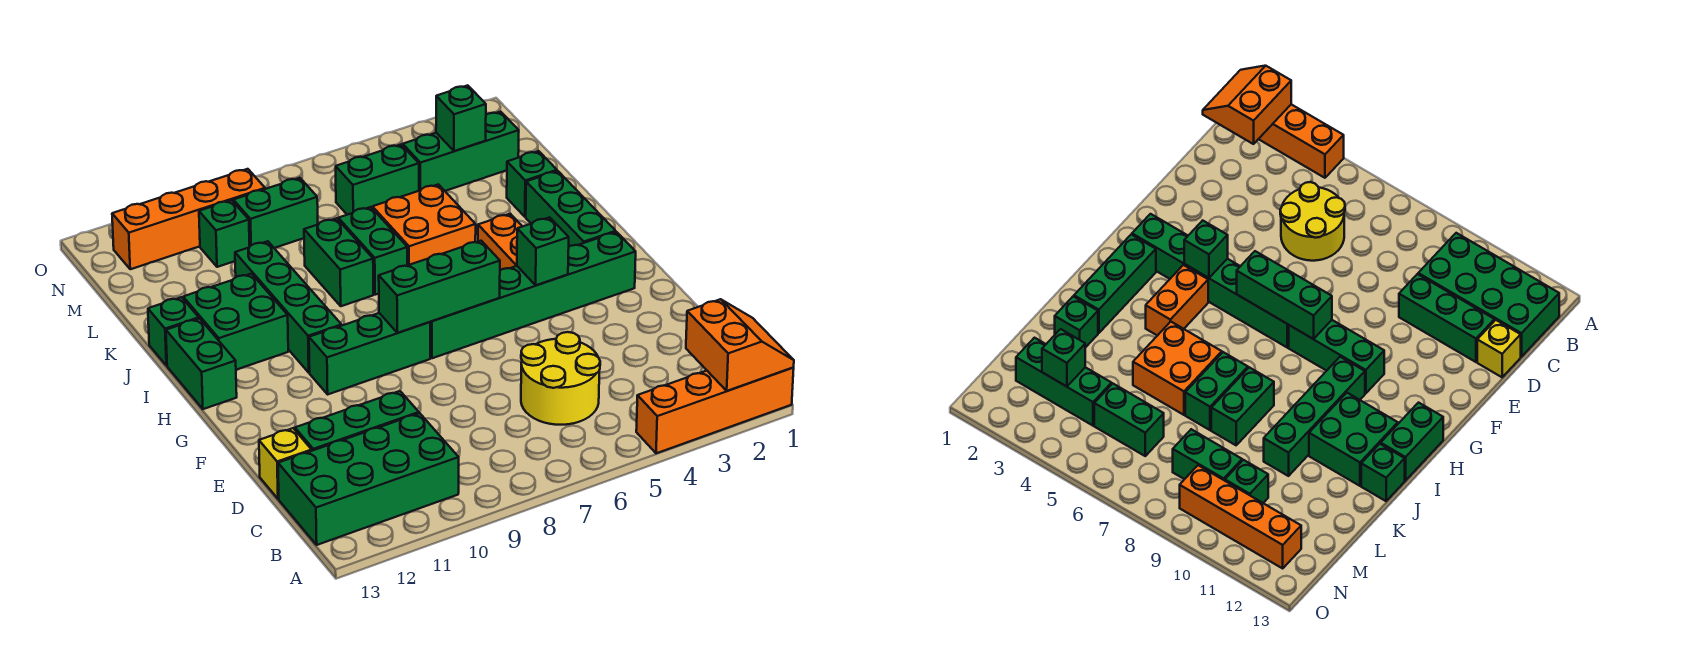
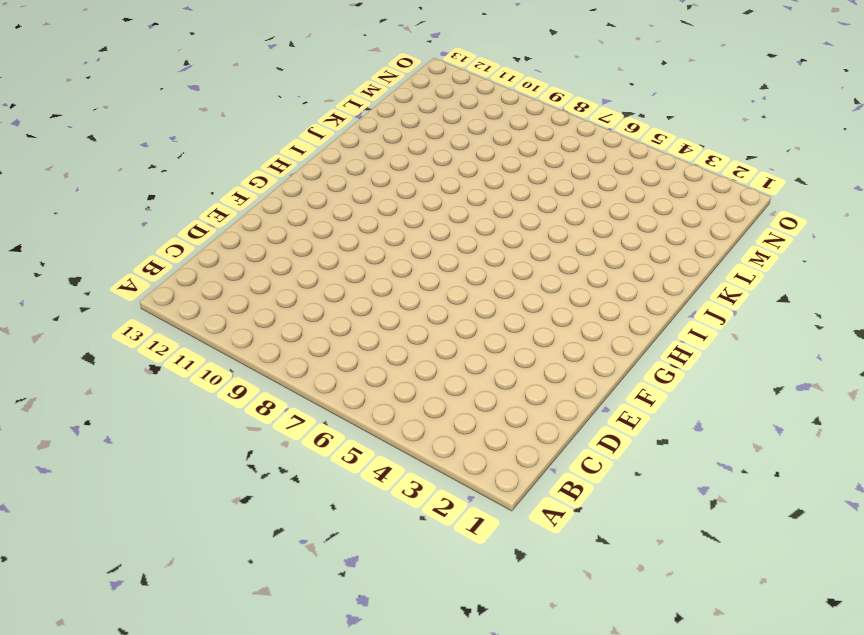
none -> orange brick A1:A4 level 1
none -> green brick B10:C13 level 1
none -> yellow round brick C5:D6 level 1

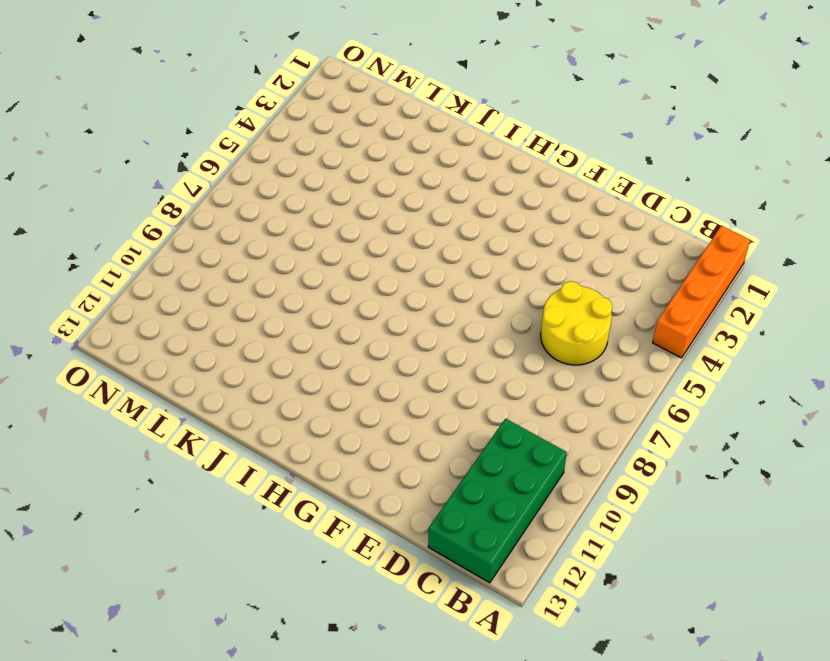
none -> green brick D10:D12 level 1
none -> yellow brick D13 level 1
none -> green brick G2:G7 level 1

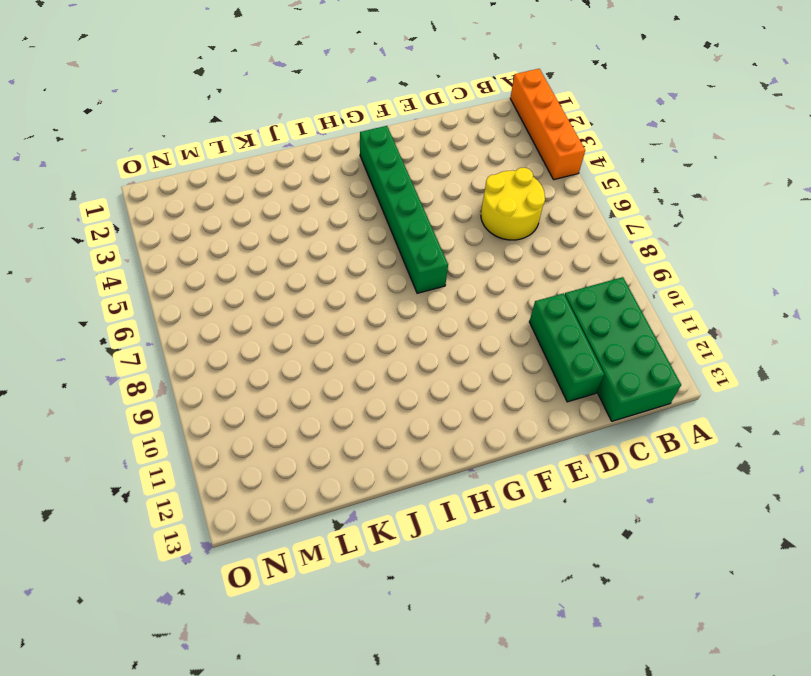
none -> yellow brick D13 level 1
none -> green brick G8:G10 level 1
none -> green brick H2:J2 level 1

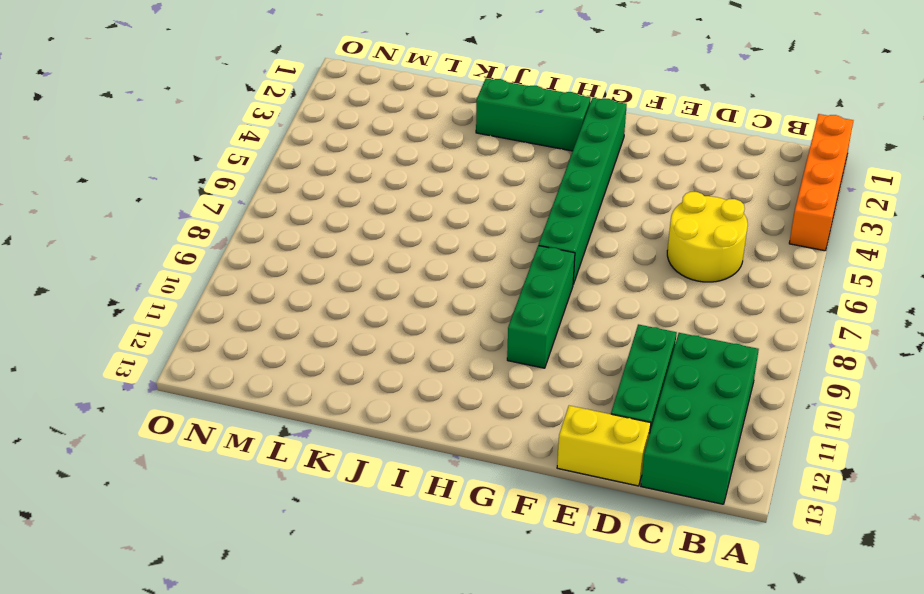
yellow brick D13:E13 level 1 -> yellow brick D13 level 1
none -> orange brick H4:I4 level 1
none -> green brick H10:K10 level 1
none -> green brick H13:I13 level 1

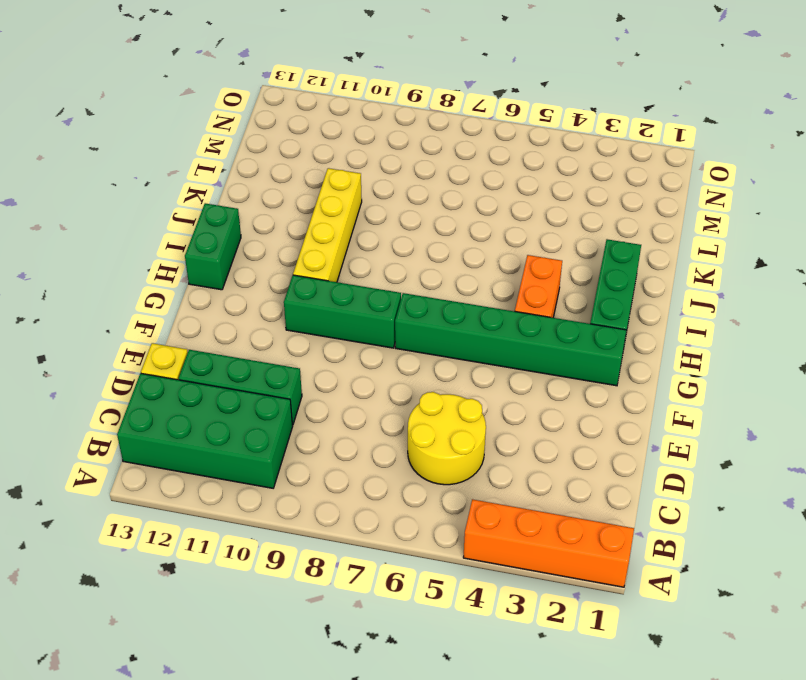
yellow brick H10:K10 level 1 -> green brick H10:K10 level 1
none -> green brick I11:J12 level 1
none -> orange brick J5:K6 level 1
none -> green brick J7:K7 level 1

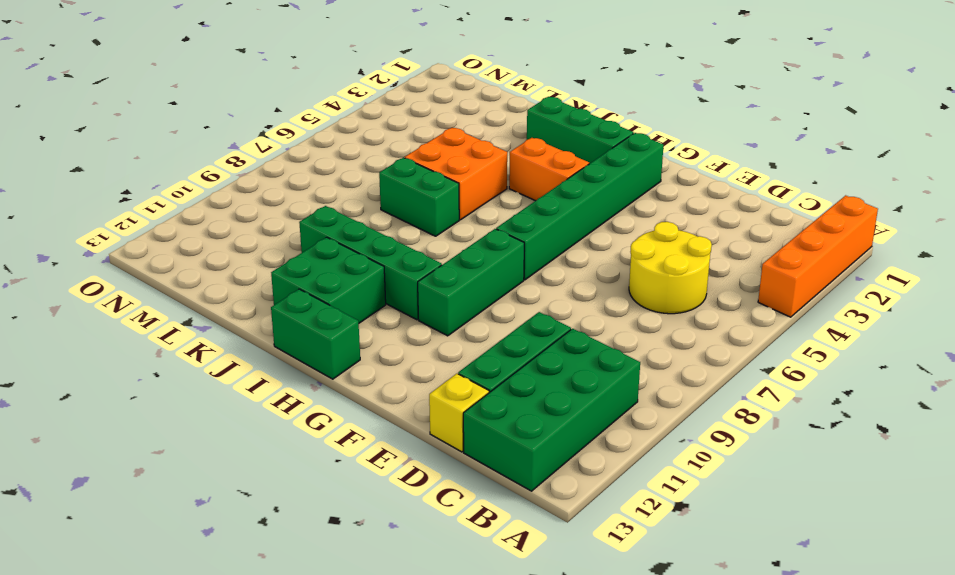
none -> green brick J8:K8 level 1
none -> green brick J13 level 1
none -> green brick K2 level 1

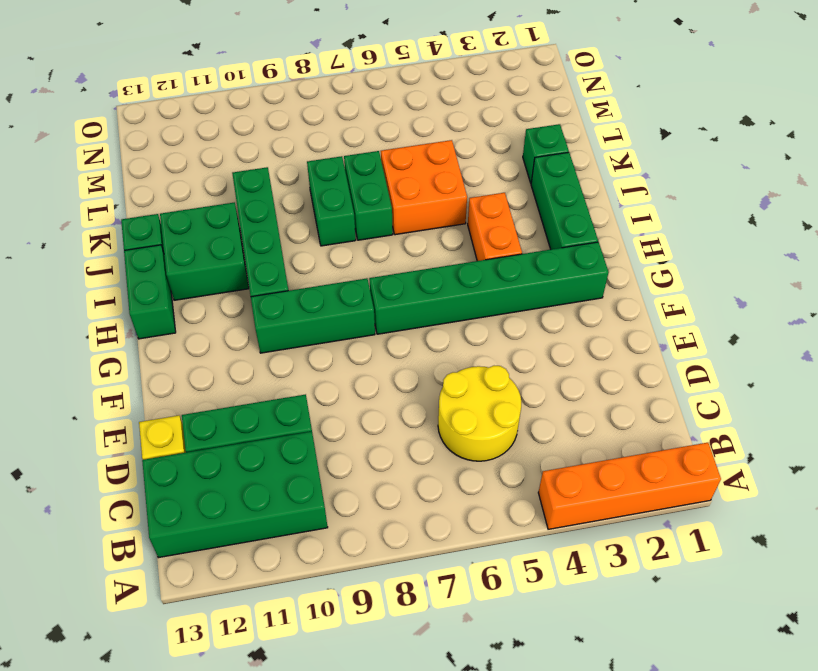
none -> green brick M2:M4 level 1
none -> green brick M5:M6 level 1
none -> green brick M8:M9 level 1

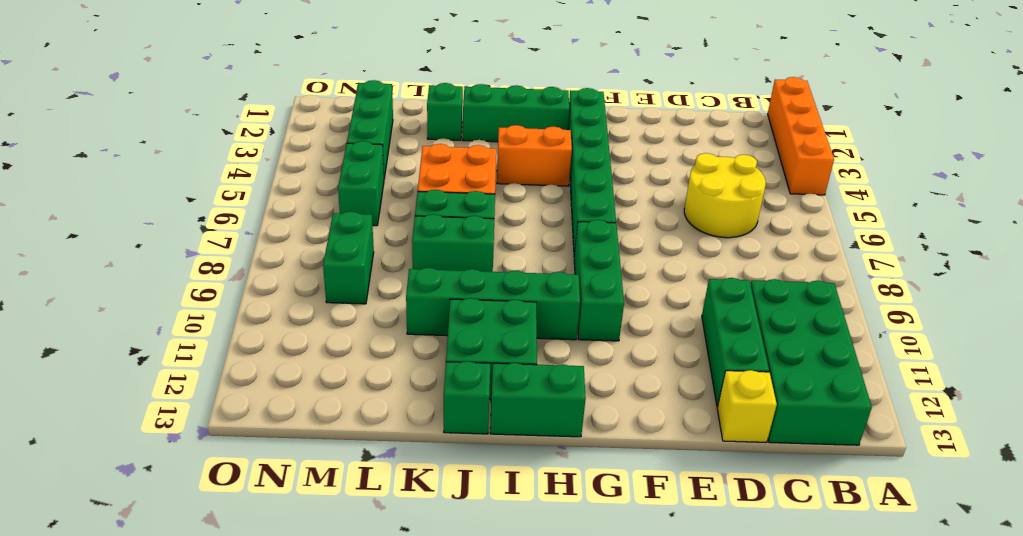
none -> green brick M10 level 1
none -> orange brick N9:N12 level 1
none -> orange slope A1:B2 level 2 top 2

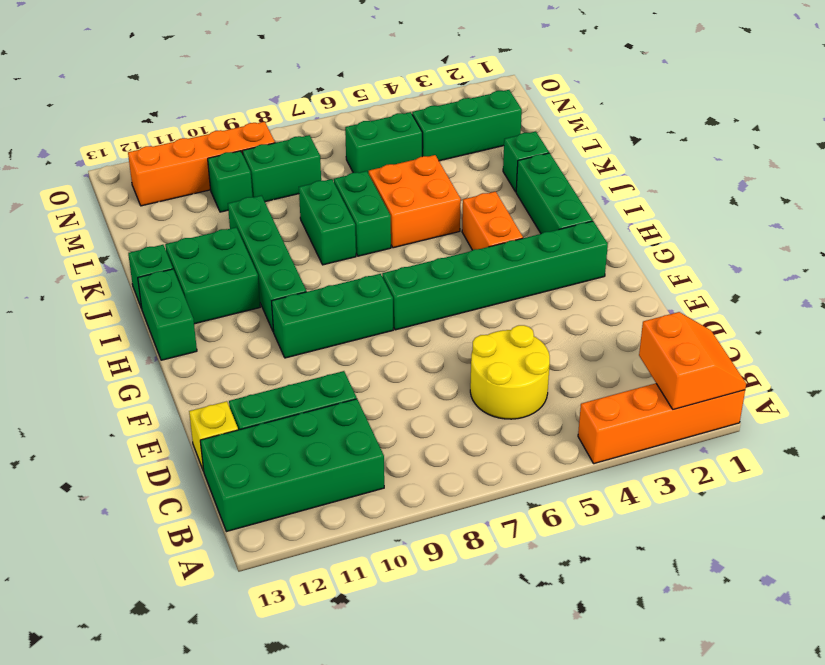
none -> green brick G4 level 2
none -> green brick G6:G8 level 2
none -> green brick M3 level 2

